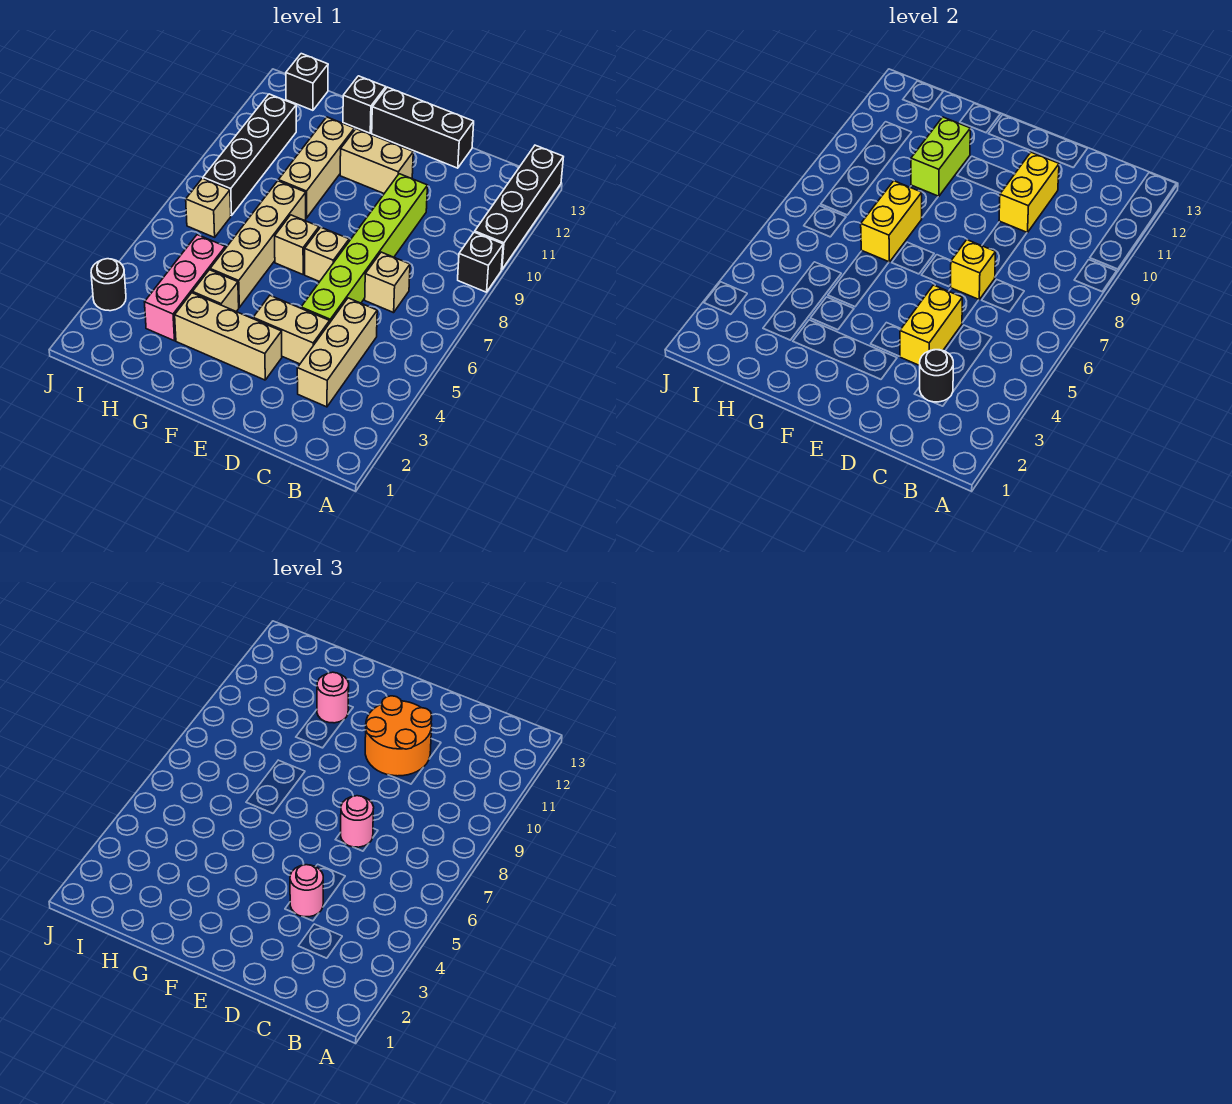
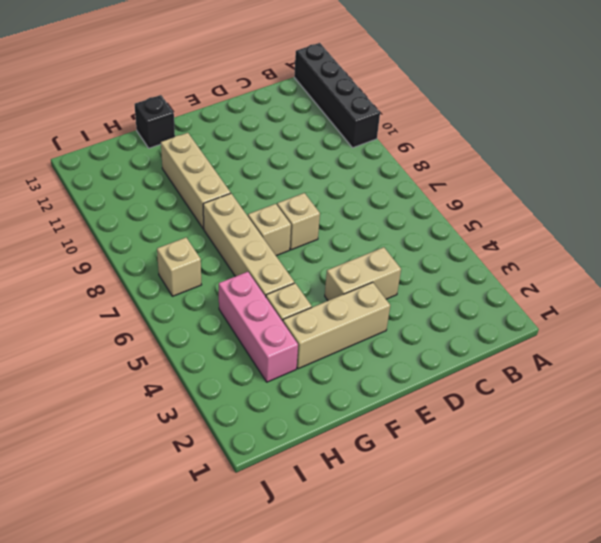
none -> black brick A9 level 1
none -> tan brick C3:C5 level 1
none -> tan brick C7 level 1
none -> lime brick D5:D10 level 1

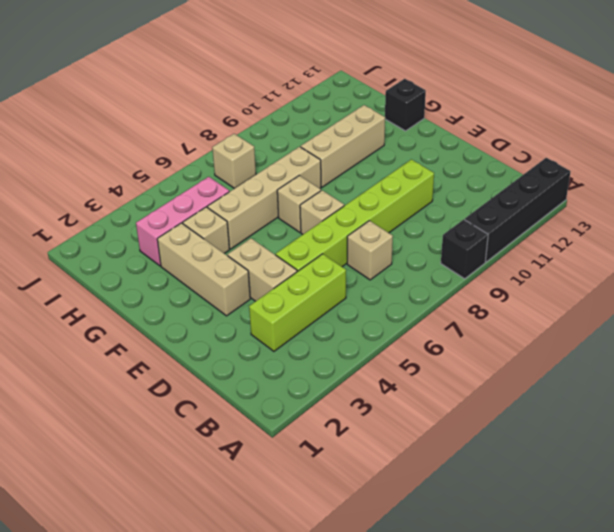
lime brick C3:C5 level 1 -> tan brick C3:C5 level 1
none -> black brick D13:F13 level 1
none -> tan brick E11:F11 level 1
none -> black brick I8:I11 level 1
none -> black brick I13 level 1

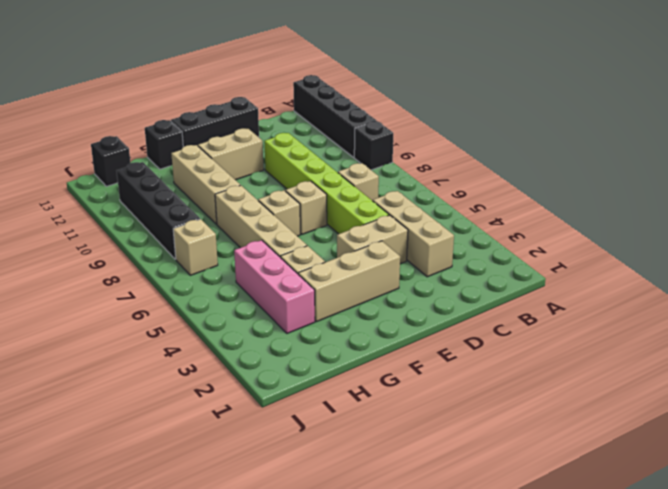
none -> black round brick J3 level 1
none -> black round brick C3 level 2
none -> yellow brick D4:D5 level 2
none -> yellow brick D7 level 2

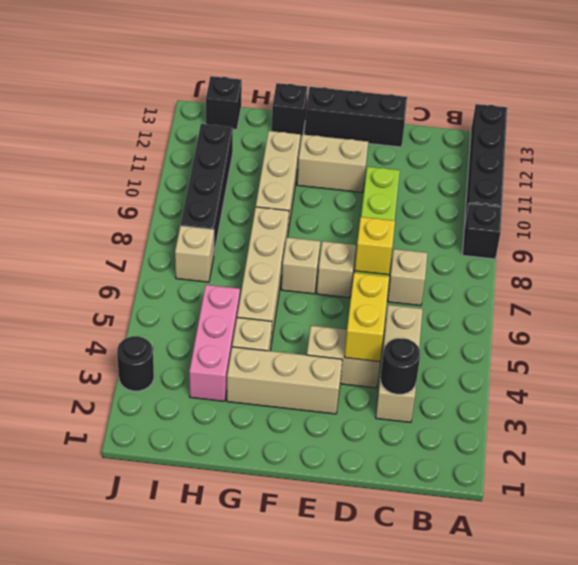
none -> yellow brick D10:D11 level 2
none -> yellow brick G7:G8 level 2
none -> lime brick G10:G11 level 2
none -> pink round brick D4 level 3

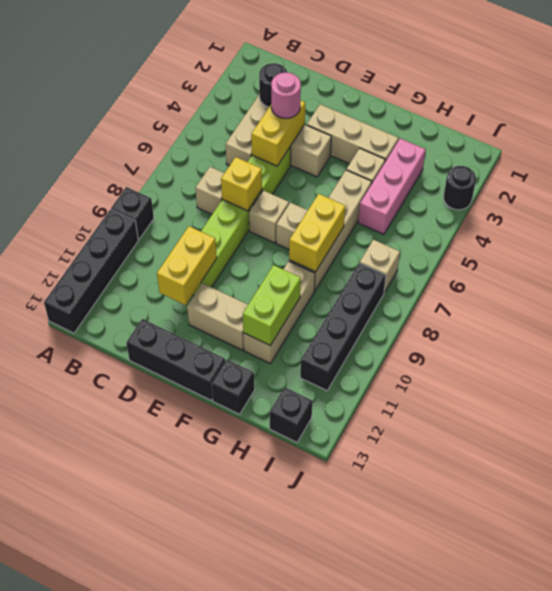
none -> pink round brick D7 level 3
none -> orange round brick D10:E11 level 3
none -> pink round brick G11 level 3

